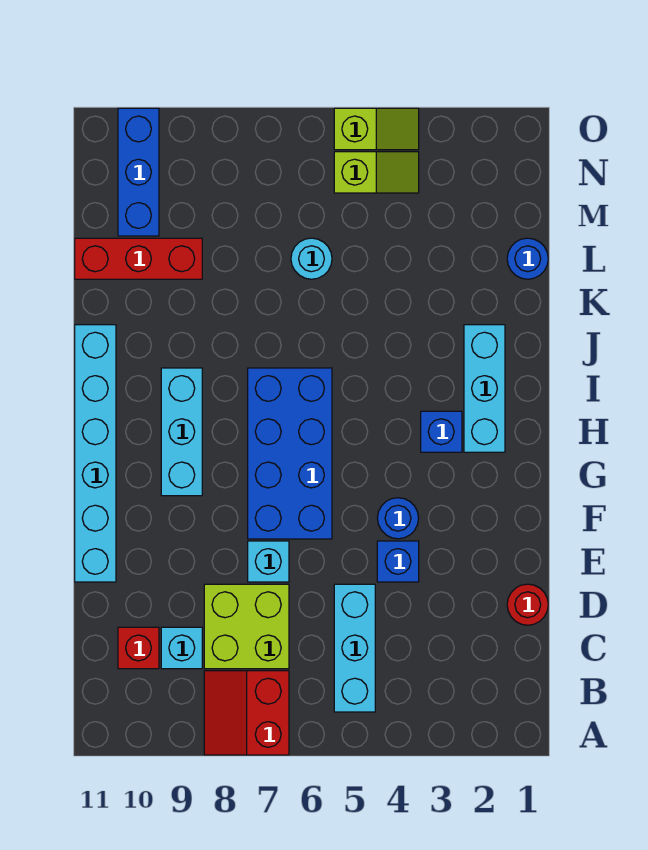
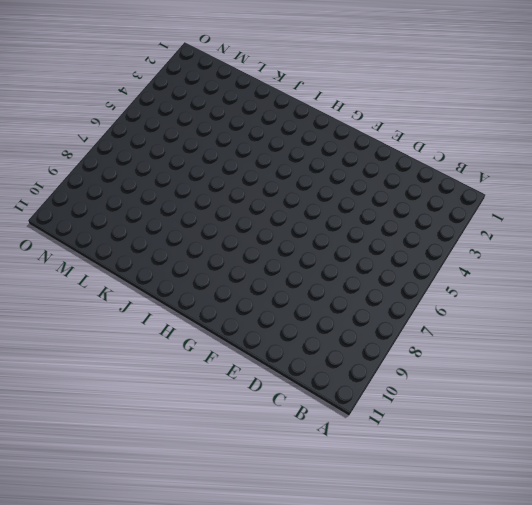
none -> red slope A7:B8 level 1 top 7
none -> cyan brick B5:D5 level 1
none -> lime brick C7:D8 level 1

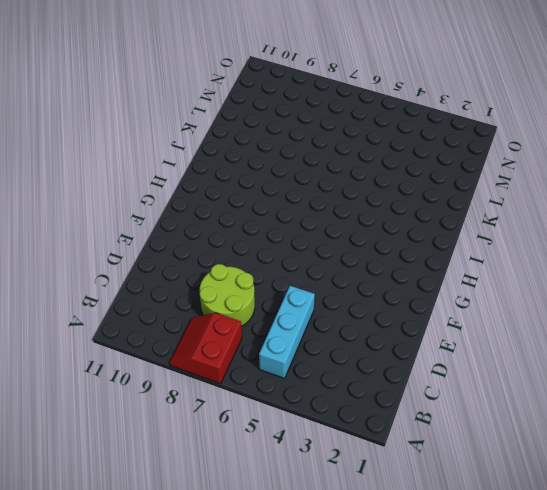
lime round brick C7:D8 level 1 -> lime brick C7:D8 level 1
none -> cyan brick C9 level 1
none -> red brick C10 level 1
none -> red round brick D1 level 1

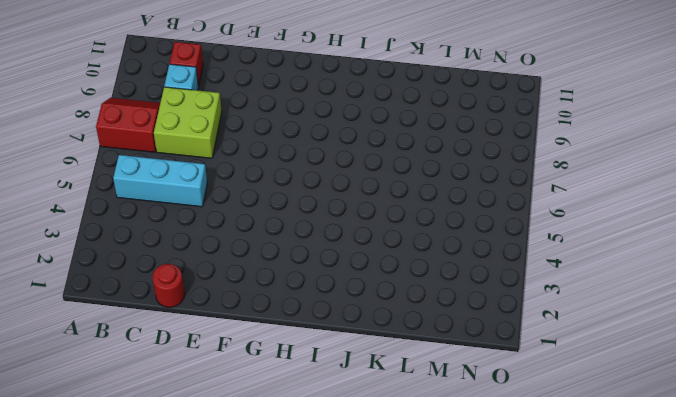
none -> blue brick E4 level 1
none -> cyan brick E7 level 1
none -> cyan brick E11:J11 level 1

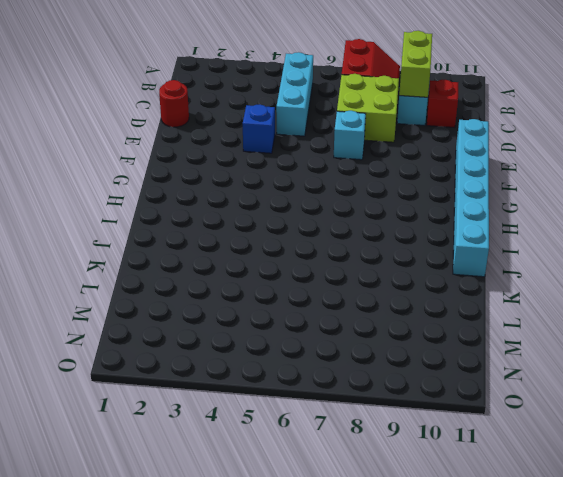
lime brick B9:C9 level 2 -> none
none -> blue round brick F4 level 1
none -> blue brick F6:I7 level 1
none -> cyan brick G9:I9 level 1

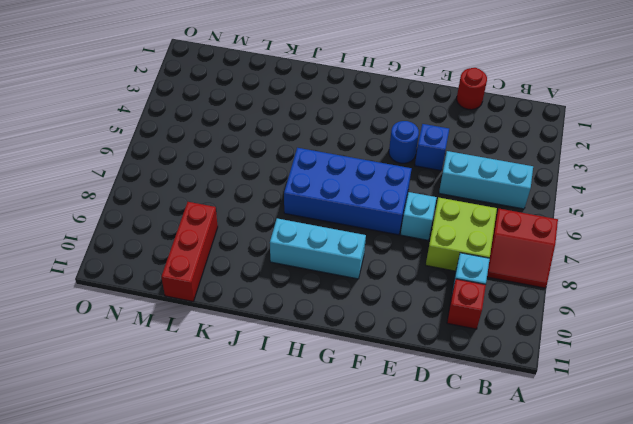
none -> cyan brick E11:J11 level 1
none -> cyan brick H2:J2 level 1
none -> blue brick H3 level 1

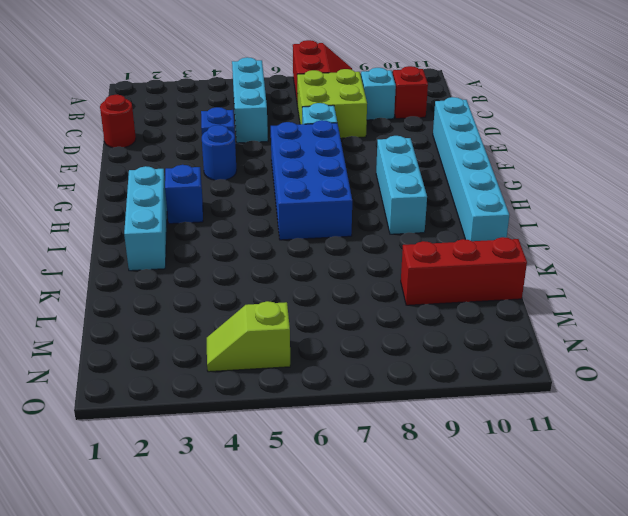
none -> blue round brick L1 level 1
none -> cyan round brick L6 level 1
none -> blue brick M10:O10 level 1

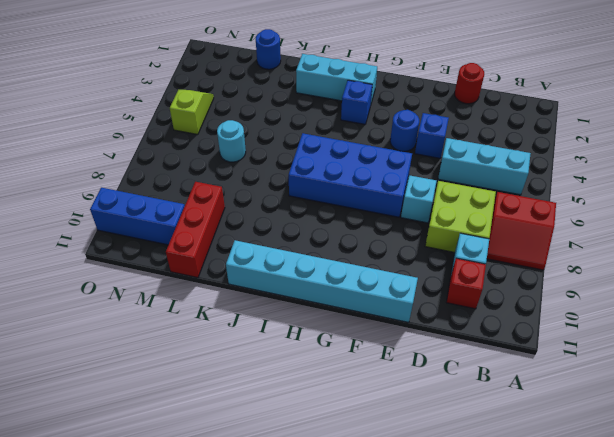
none -> cyan brick G9:I9 level 1
none -> lime slope O4:O5 level 1 top 5

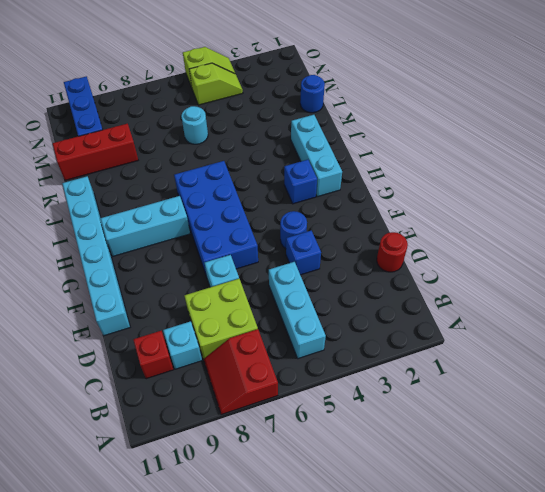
cyan brick H8:H10 level 1 -> cyan brick G9:I9 level 1

